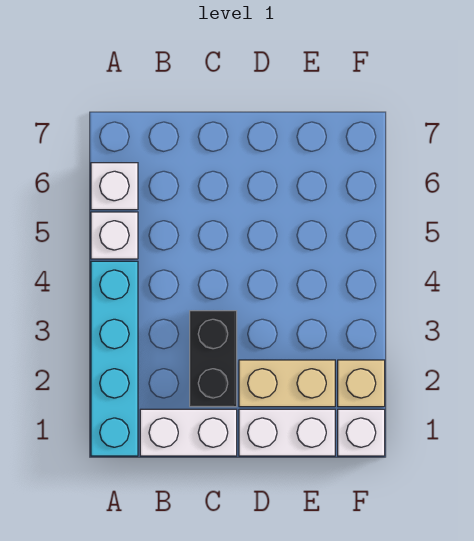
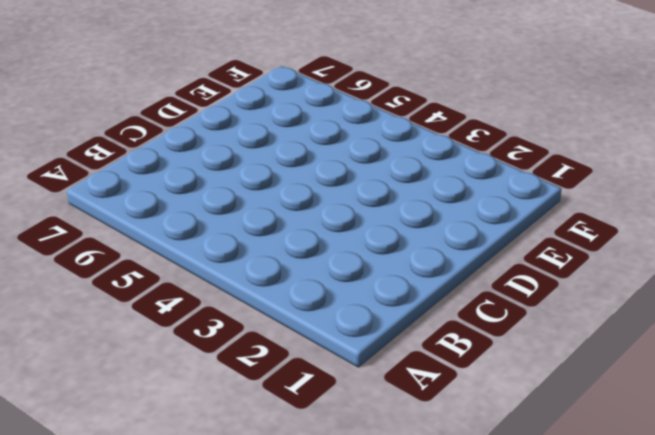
none -> cyan brick A1:A4 level 1
none -> white brick A5 level 1

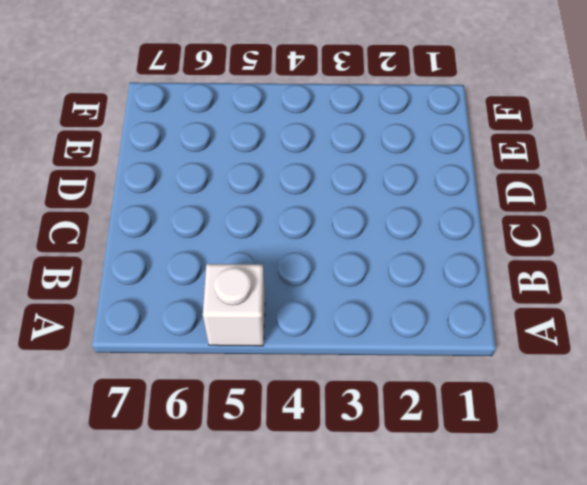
none -> cyan brick A1:A4 level 1
none -> white brick A6 level 1

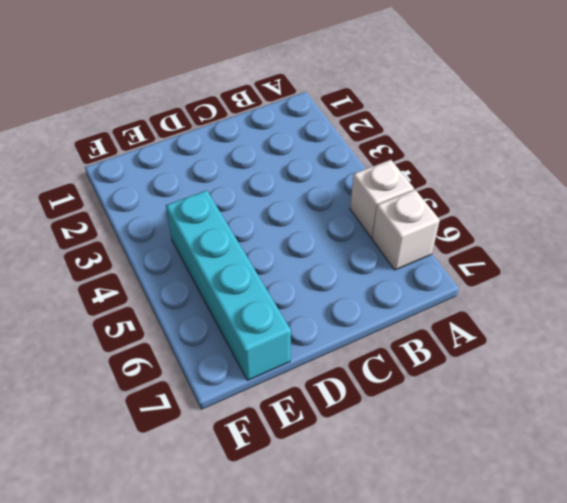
cyan brick E4:E7 level 1 -> cyan brick A1:A4 level 1
none -> white brick B1:C1 level 1
none -> black brick C2:C3 level 1

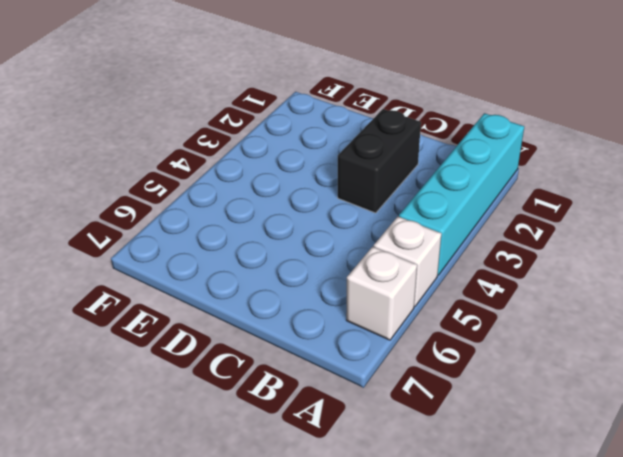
none -> white brick B1:C1 level 1
none -> white brick D1:E1 level 1

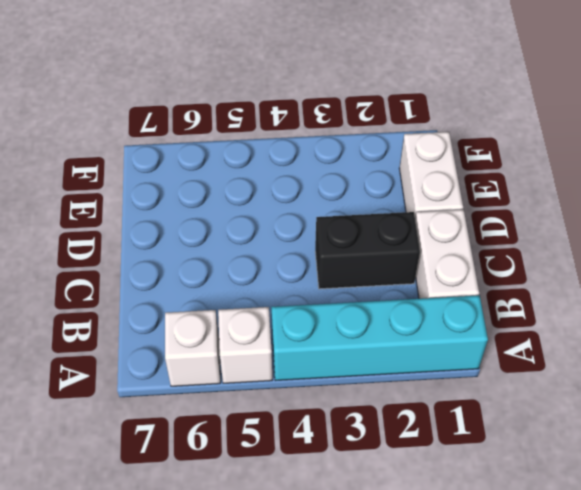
none -> tan brick D2:E2 level 1
none -> white brick F1 level 1

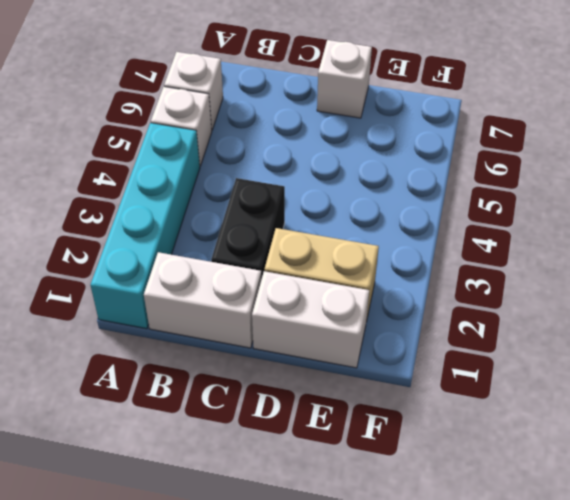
white brick D7 level 1 -> white brick F1 level 1
none -> tan brick F2 level 1

